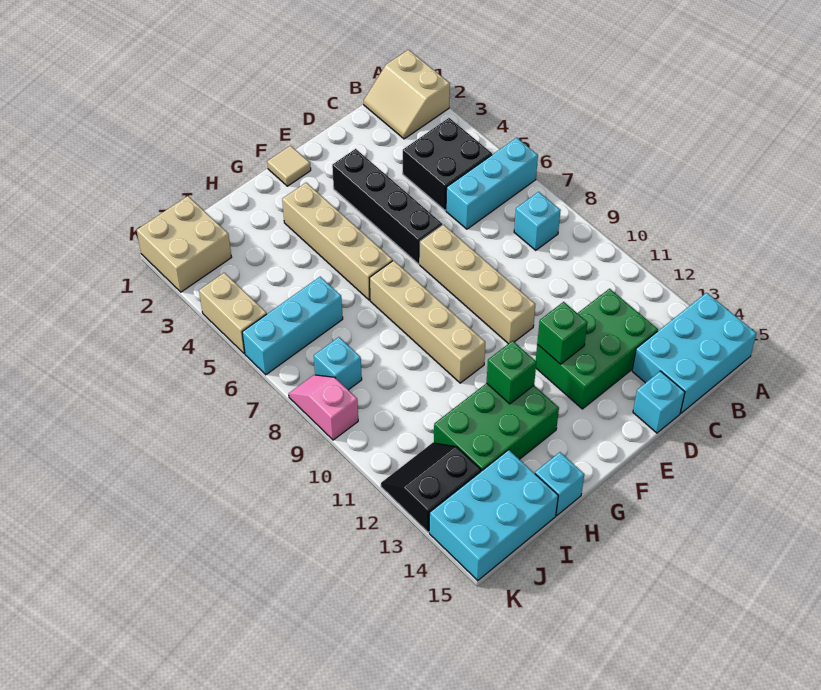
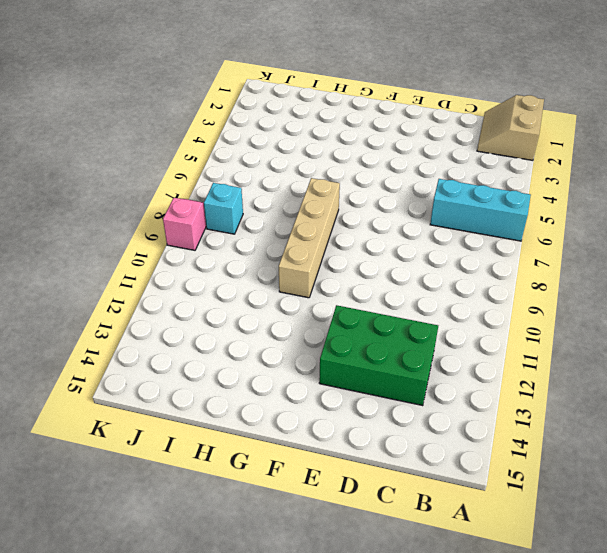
none -> cyan brick A14:C15 level 1
none -> black brick B4:C5 level 1
none -> cyan brick B8 level 1

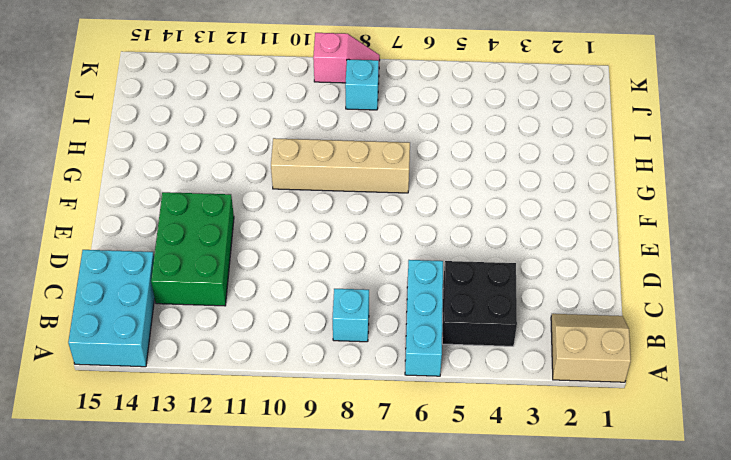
none -> cyan brick D15 level 1
none -> black brick E3:E6 level 1
none -> tan brick E7:E10 level 1

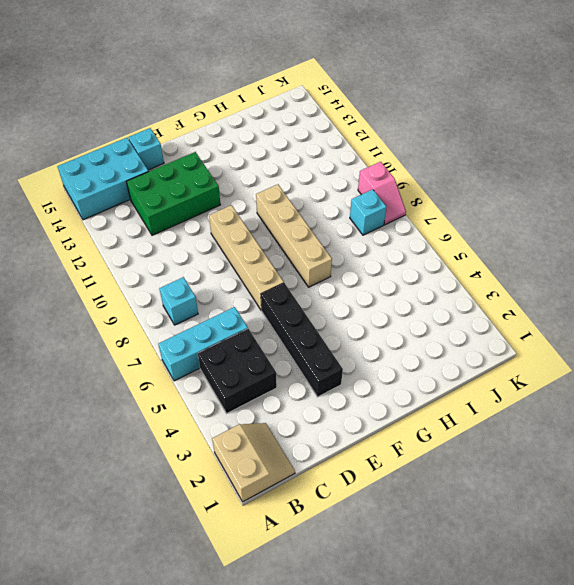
none -> tan tile F1 level 1
none -> tan brick G3:G6 level 1
none -> green brick G12:I13 level 1

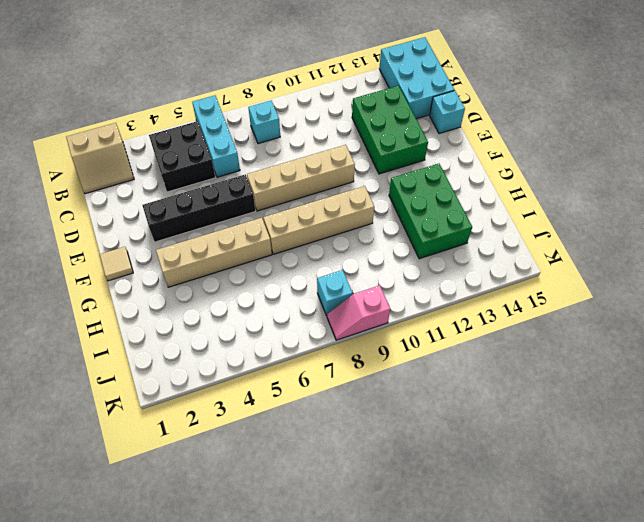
none -> cyan brick H15 level 1
none -> cyan brick I6:K6 level 1
none -> cyan brick I14:K15 level 1

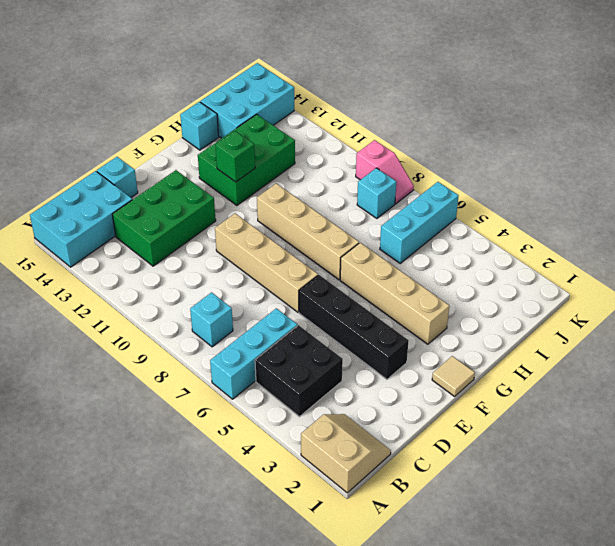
none -> tan brick J1:K2 level 1
none -> black slope J12:K13 level 1 top 13
none -> tan brick K4:K5 level 1

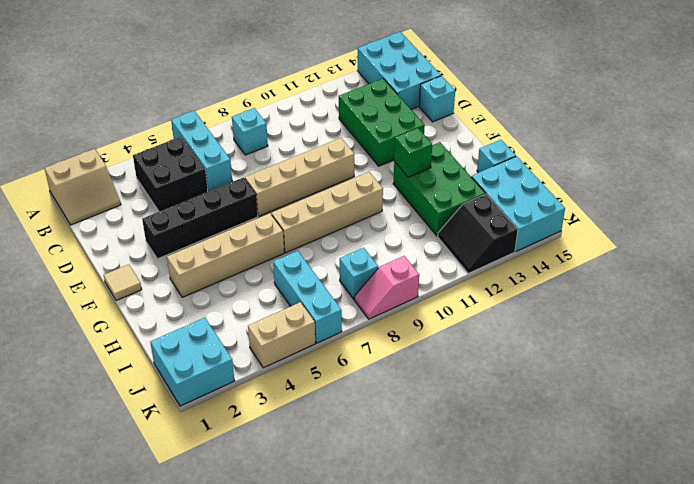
cyan brick J1:K2 level 1 -> tan brick J1:K2 level 1
none -> green brick E12 level 2

